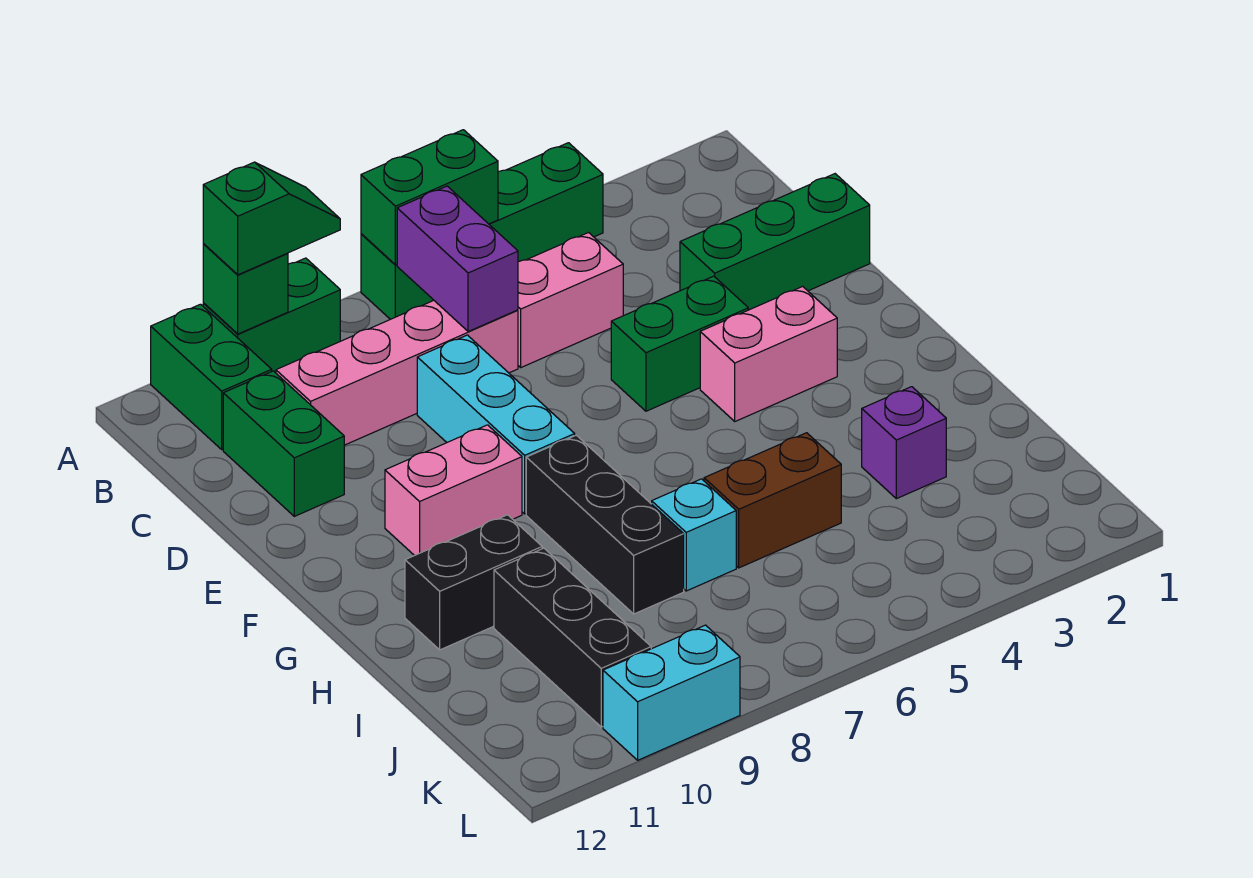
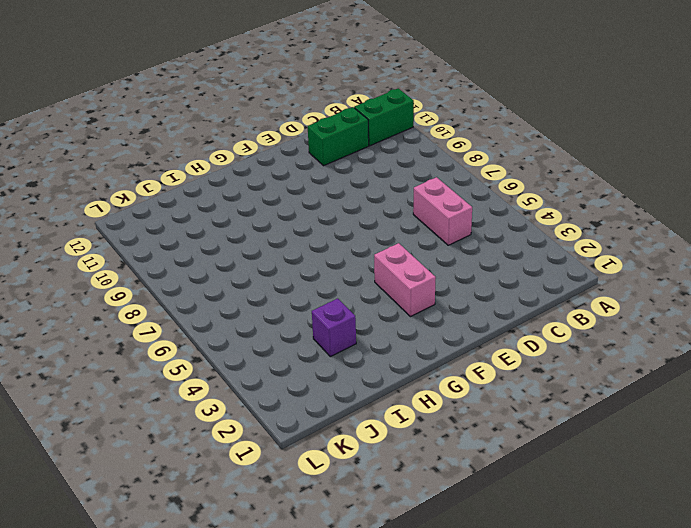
none -> green brick A4:A7 level 1
none -> green brick A9:A10 level 1
none -> pink brick C7:C10 level 1

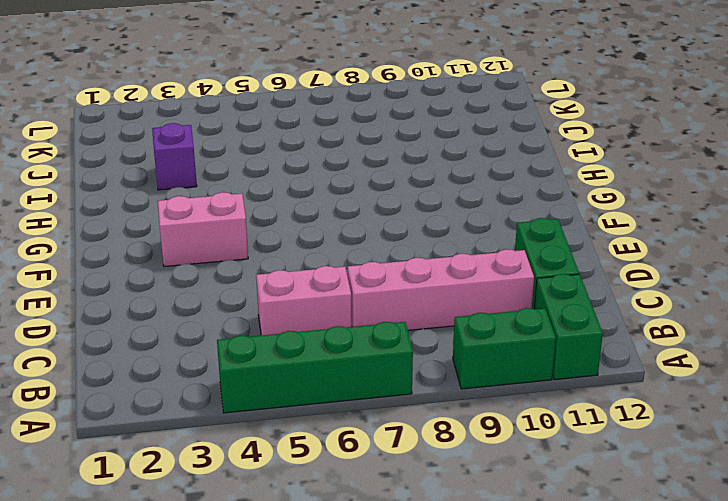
none -> green brick D1:D3 level 1
none -> cyan brick D8:F8 level 1
none -> green brick E4:E5 level 1

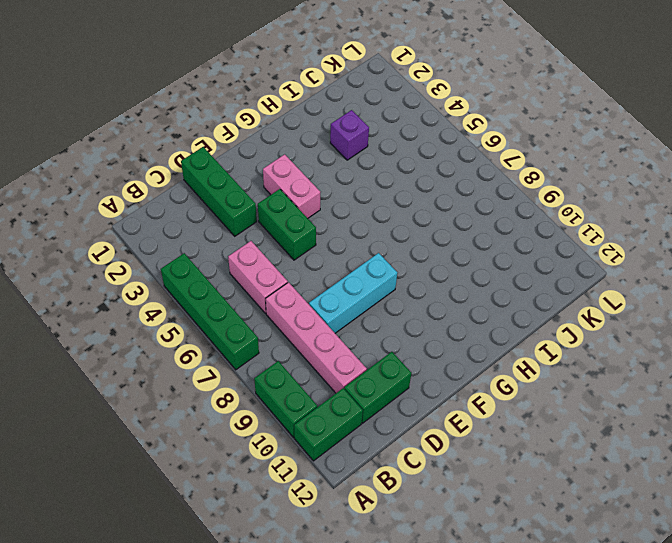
none -> pink brick F9:F10 level 1
none -> black brick G8:I8 level 1
none -> black brick H10:H11 level 1

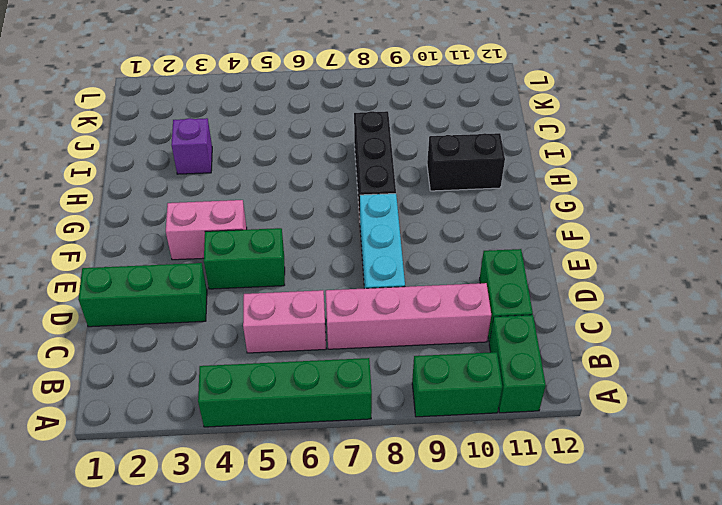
none -> pink brick F9:F10 level 1
none -> brown brick I5:I6 level 1
none -> cyan brick I7 level 1

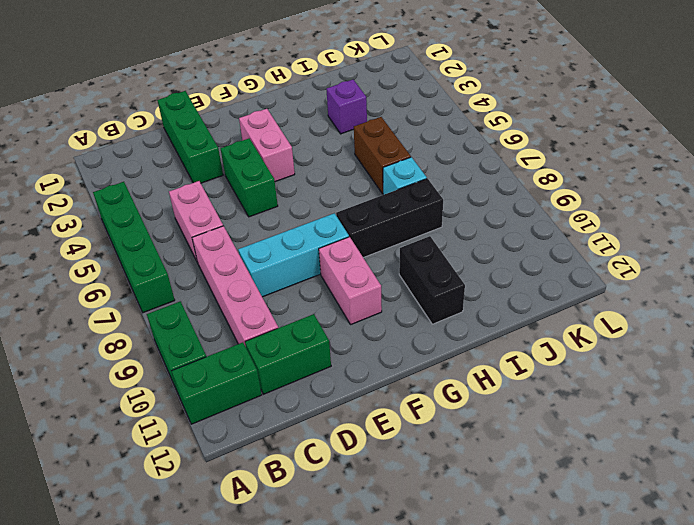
none -> black brick I10:K10 level 1
none -> cyan brick L9:L10 level 1
none -> green brick A6:A7 level 2

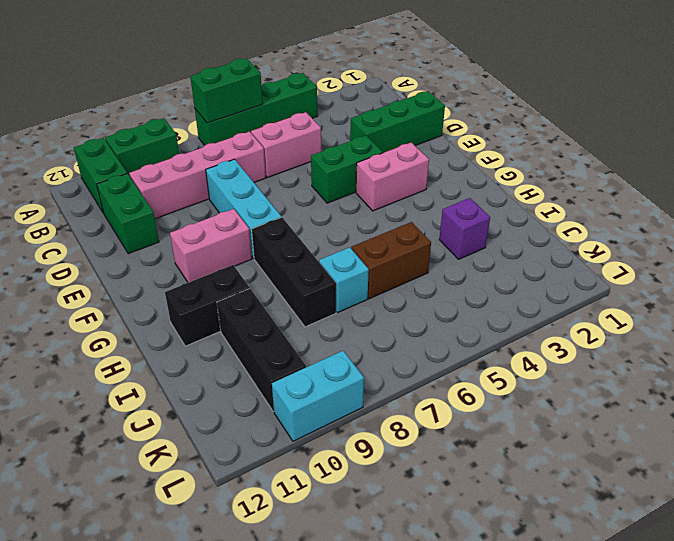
none -> green brick A10 level 2
none -> purple brick B7:C7 level 2
none -> green slope A9:A10 level 3 top 10

